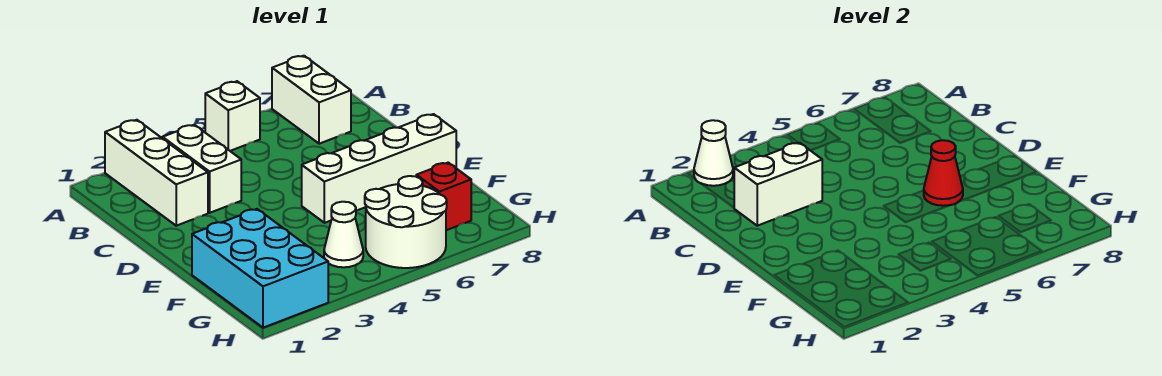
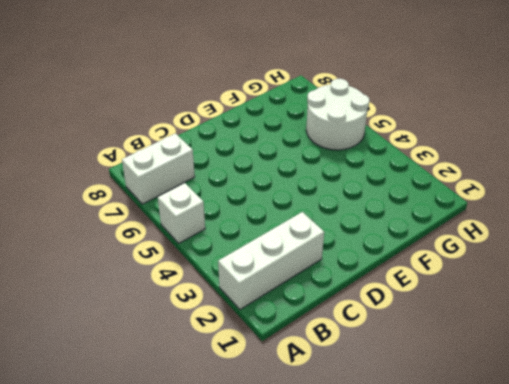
none -> white brick B3:C3 level 1
none -> white brick E5:E8 level 1
none -> cyan brick F1:H2 level 1

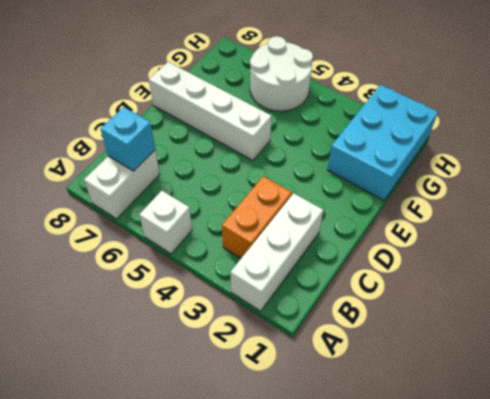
orange brick B3:C3 level 1 -> white brick B3:C3 level 1
cyan brick B7 level 2 -> none
none -> white cone G4 level 1
none -> red brick G7 level 1
none -> white cone A2 level 2

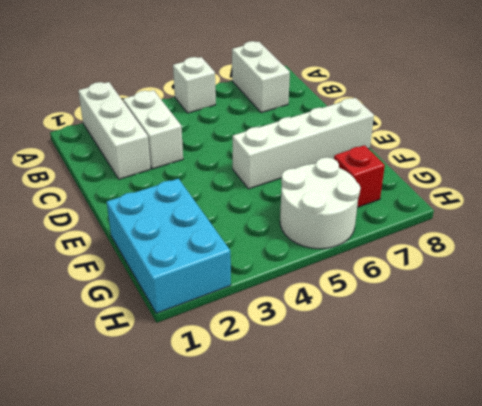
none -> white cone G4 level 1
none -> white cone A2 level 2
none -> white brick C2:C3 level 2

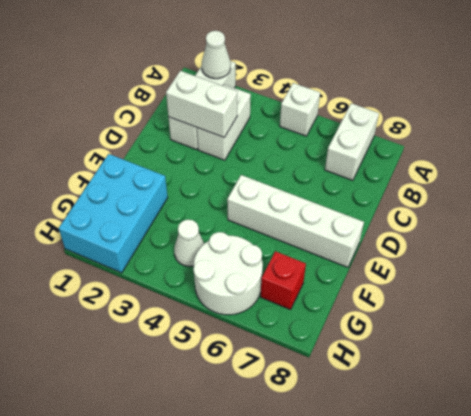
none -> red cone E6 level 2

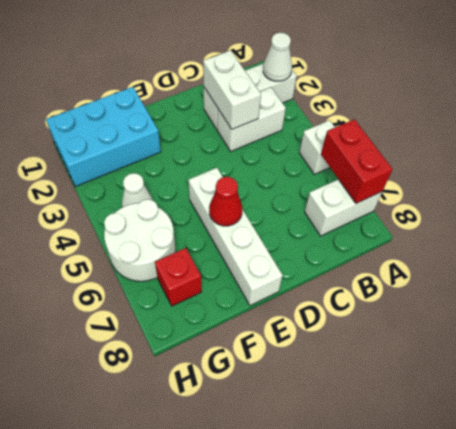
red brick A6:A7 level 2 -> none

